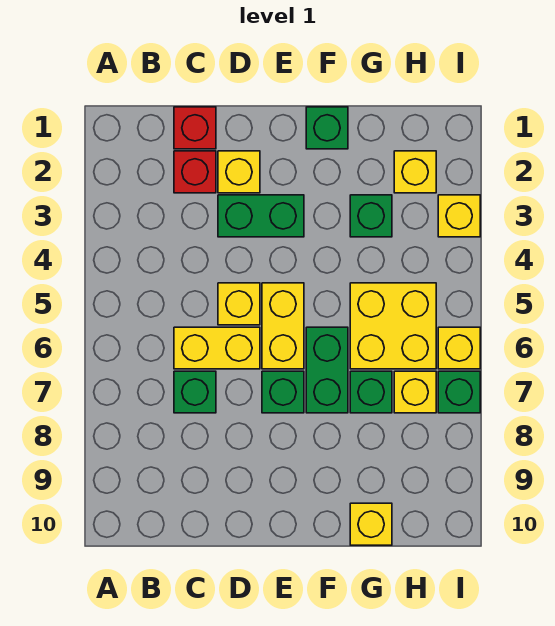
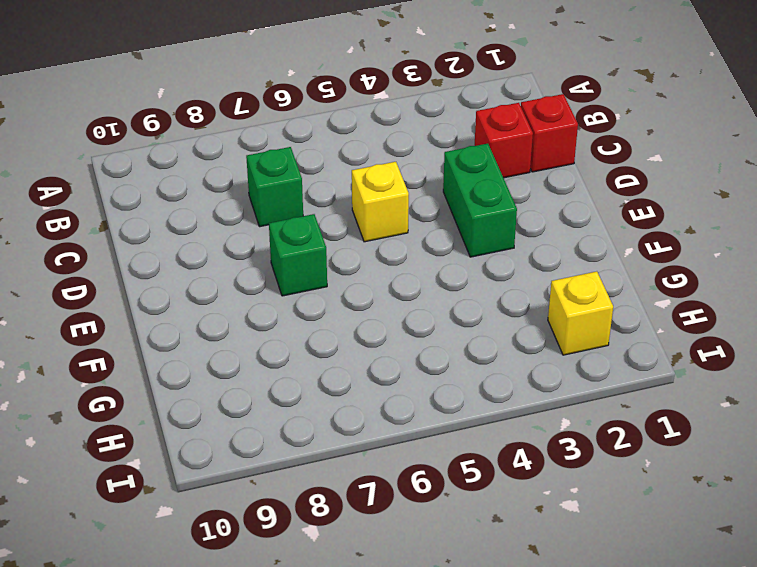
none -> yellow brick C6:D6 level 1
none -> yellow brick D2 level 1
none -> yellow brick E5:E6 level 1

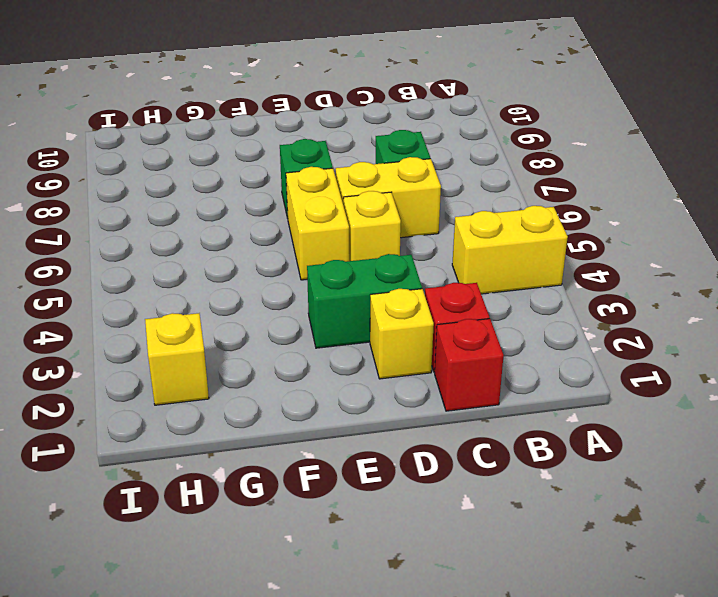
yellow brick A4:B4 level 1 -> none
none -> green brick F1 level 1
none -> green brick F6:F7 level 1
none -> green brick G3 level 1

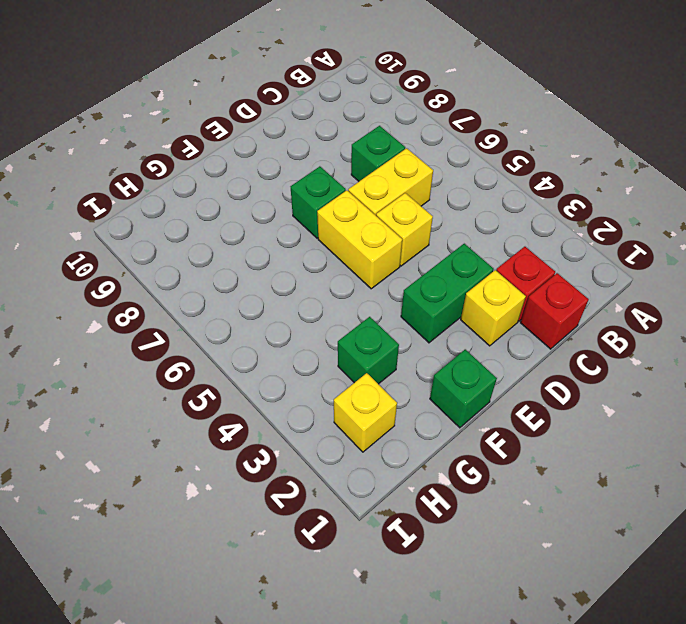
none -> green brick F6:F7 level 1
none -> yellow brick G5:H6 level 1
none -> green brick G7 level 1

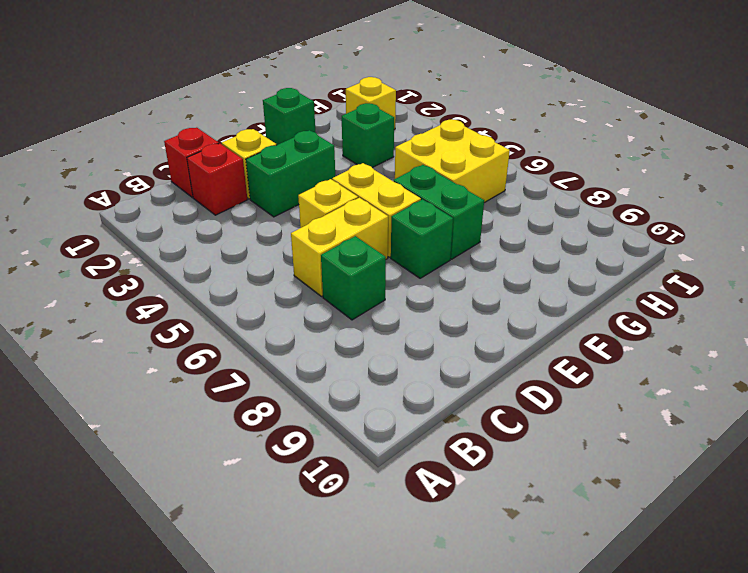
none -> green brick G7 level 1
none -> yellow brick G10 level 1
none -> yellow brick H7 level 1

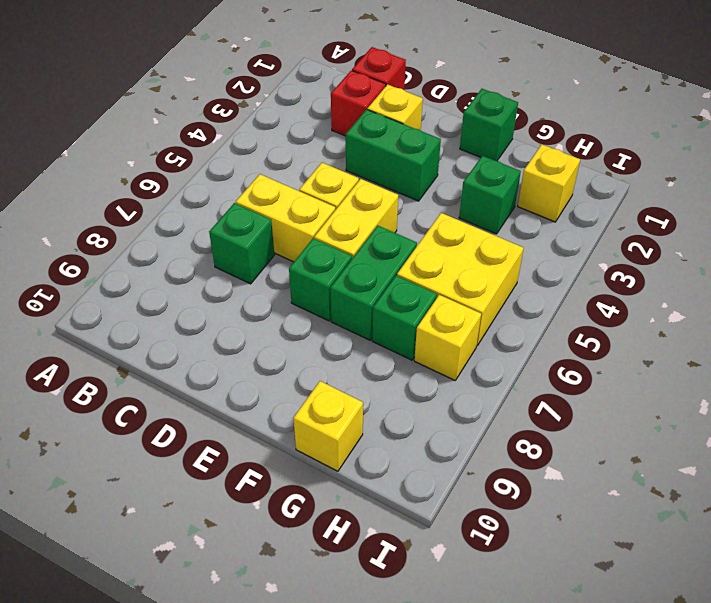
none -> yellow brick I3 level 1
none -> yellow brick I6 level 1
none -> green brick I7 level 1

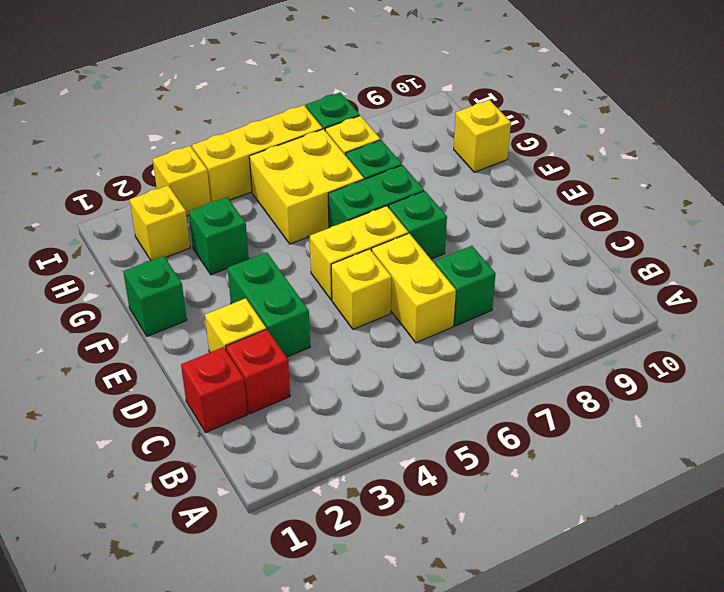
yellow brick I4:I6 level 1 -> yellow brick I6 level 1

